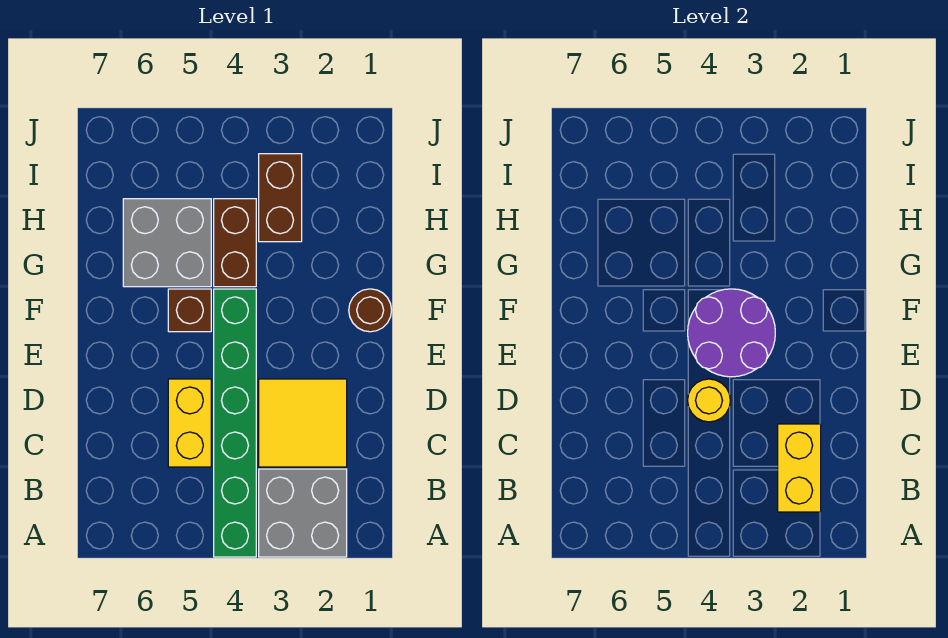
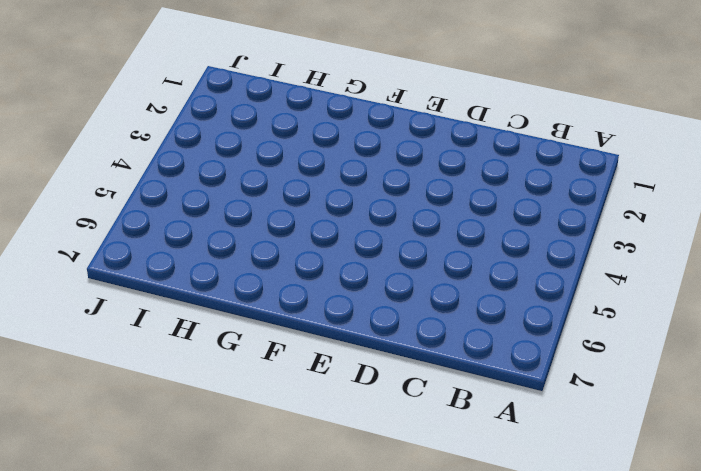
none -> grey brick A2:B3 level 1
none -> green brick A4:F4 level 1
none -> yellow tile C2:D3 level 1

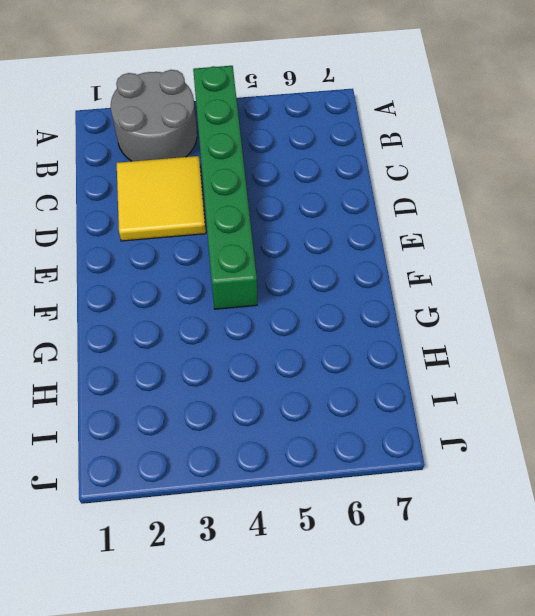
grey round brick A2:B3 level 1 -> grey brick A2:B3 level 1
none -> yellow brick C5:D5 level 1
none -> brown round brick F1 level 1
none -> brown brick F5 level 1

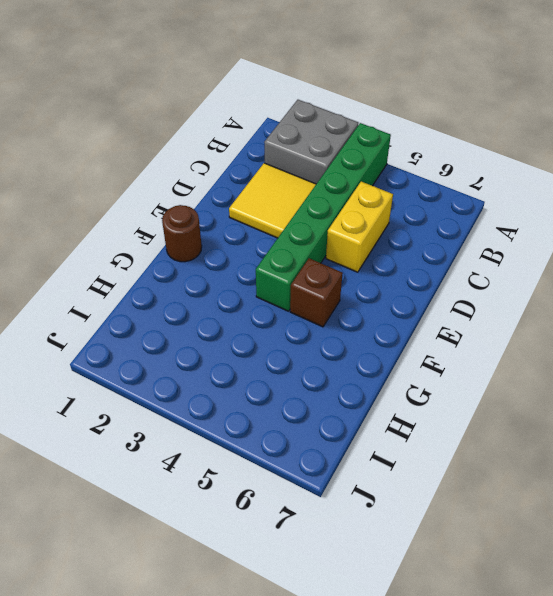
none -> brown brick G4:H4 level 1
none -> grey brick G5:H6 level 1
none -> brown brick H3:I3 level 1

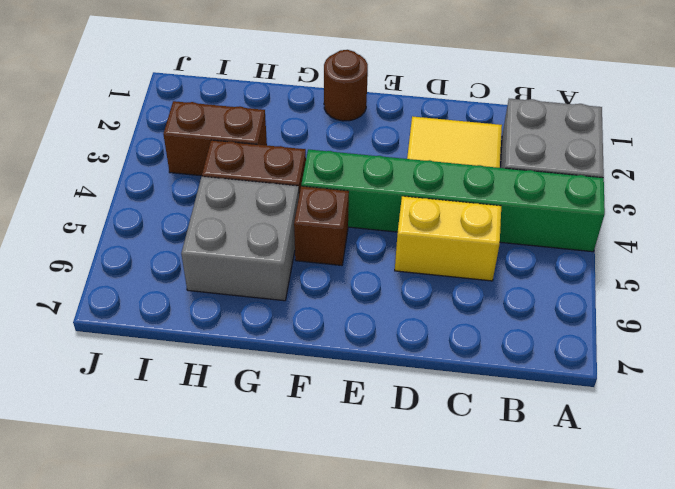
none -> yellow brick B2:C2 level 2
none -> yellow round brick D4 level 2
none -> purple round brick E3:F4 level 2

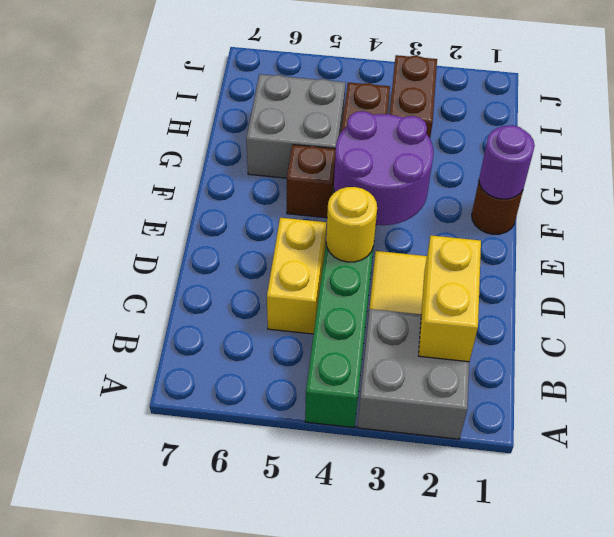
purple round brick F1 level 2 -> none

